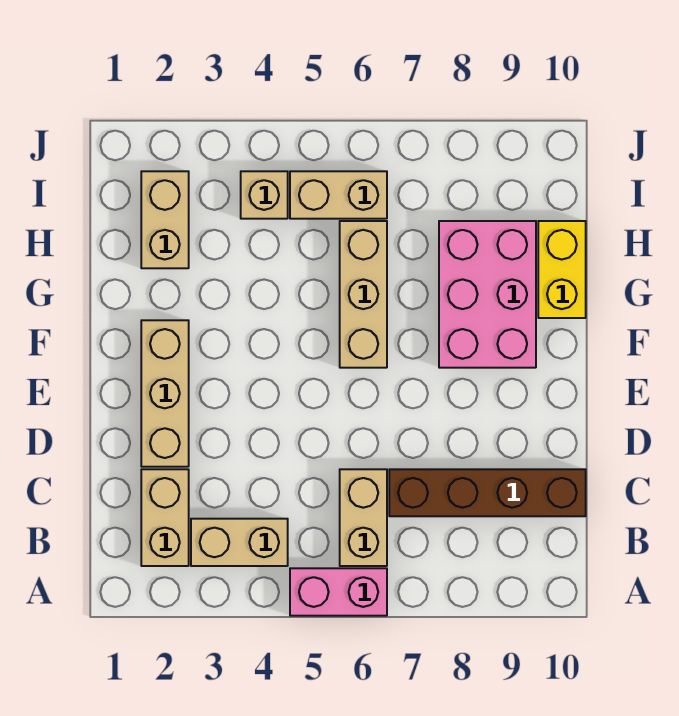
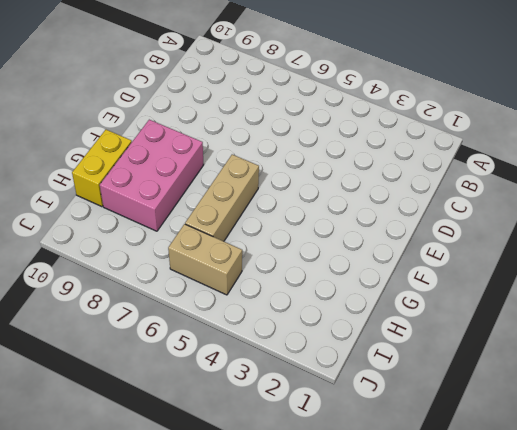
none -> pink brick A5:A6 level 1
none -> tan brick B2:C2 level 1
none -> tan brick B3:B4 level 1

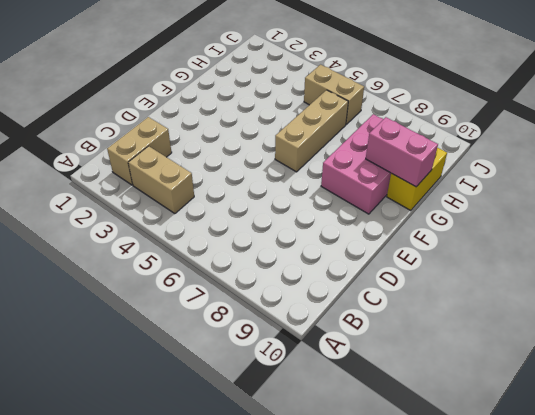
pink brick G9:G10 level 2 -> pink brick A5:A6 level 1
none -> tan brick B6:C6 level 1
none -> brown brick C7:C10 level 1
none -> tan brick D2:F2 level 1

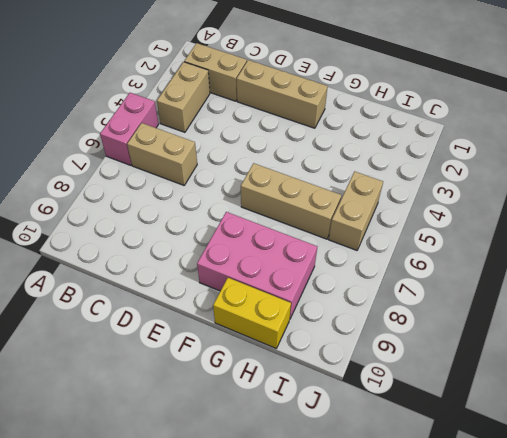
none -> brown brick C7:C10 level 1
none -> tan brick H2:I2 level 1
none -> tan brick I4 level 1

